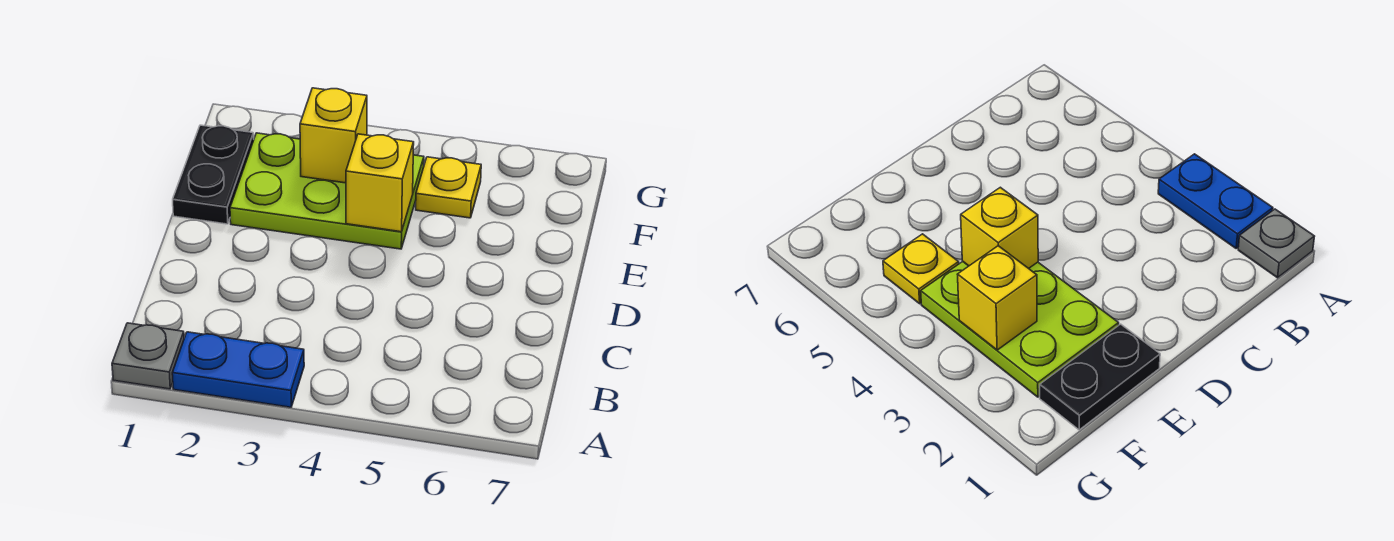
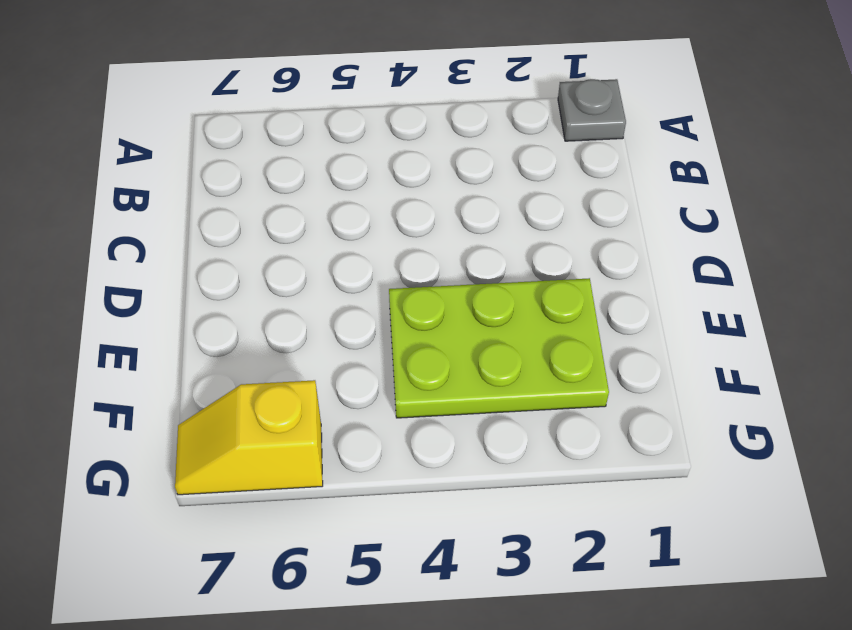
yellow slope G6:G7 level 1 top 6 -> none
none -> blue plate A2:A3 level 1
none -> black plate E1:F1 level 1

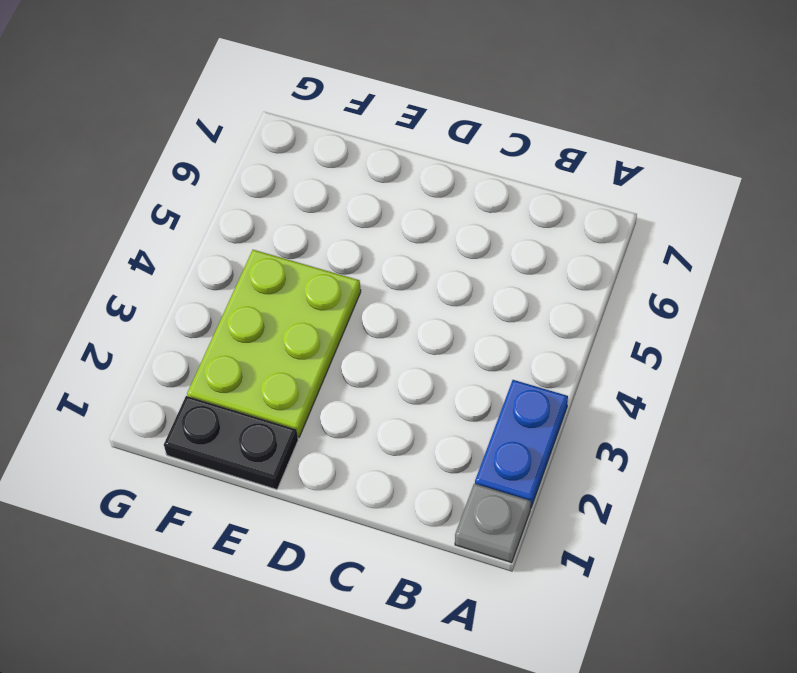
none -> yellow plate F5 level 1
none -> yellow brick E4 level 2

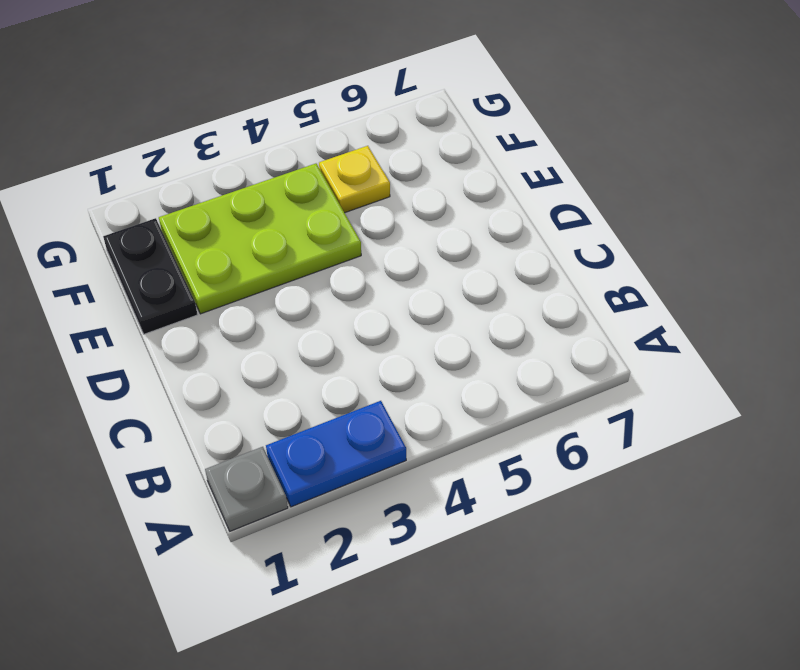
none -> yellow brick E4 level 2
none -> yellow brick F3 level 2

